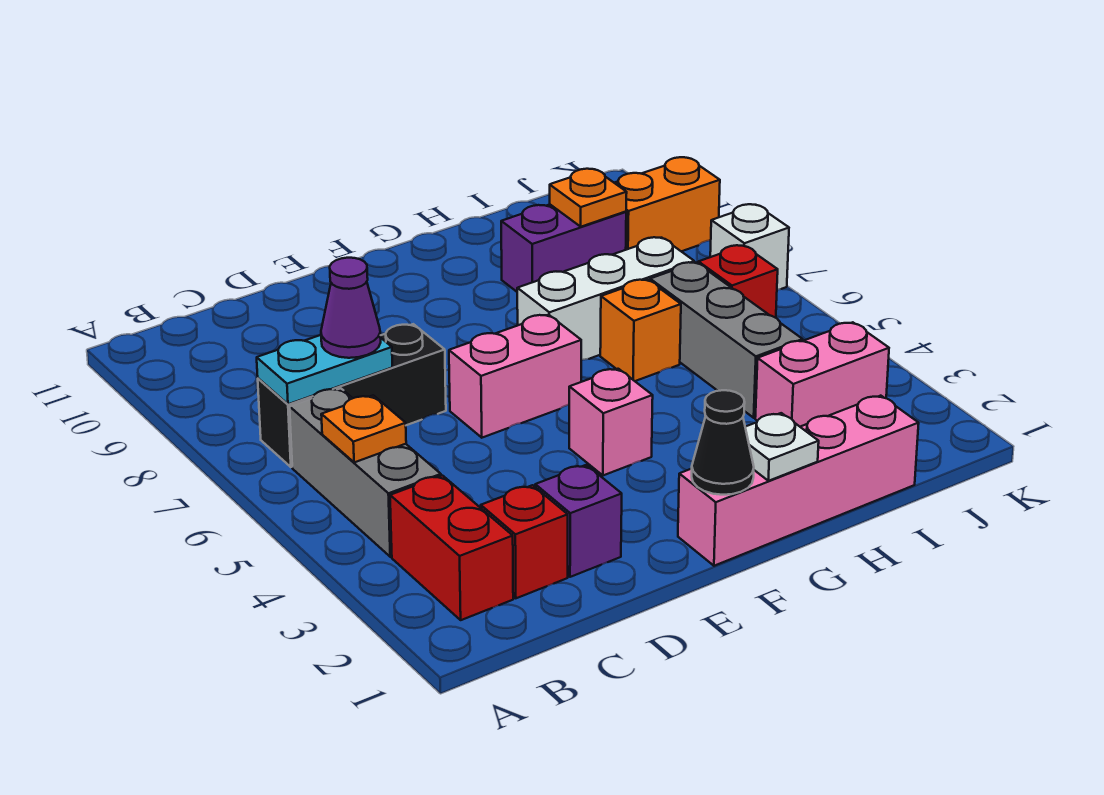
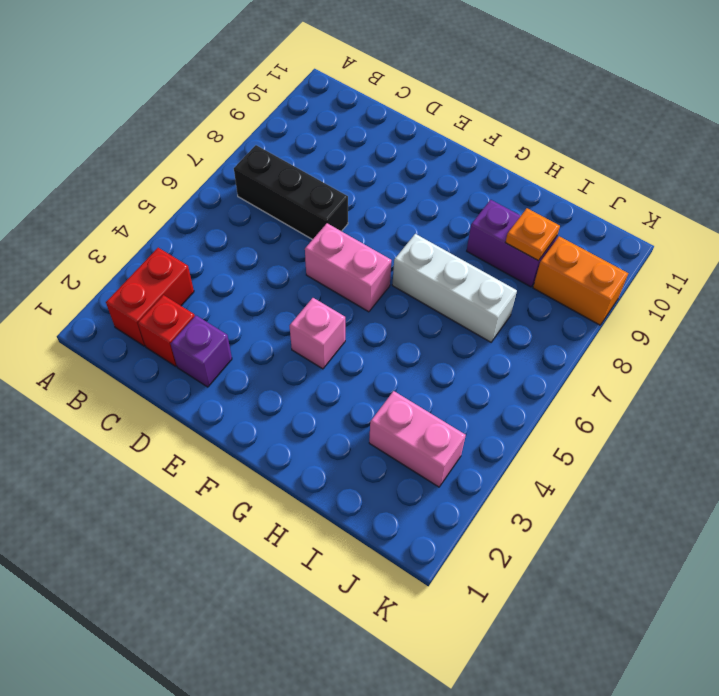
none -> grey brick B4:B6 level 1
none -> pink brick F1:I1 level 1
none -> orange brick H6 level 1

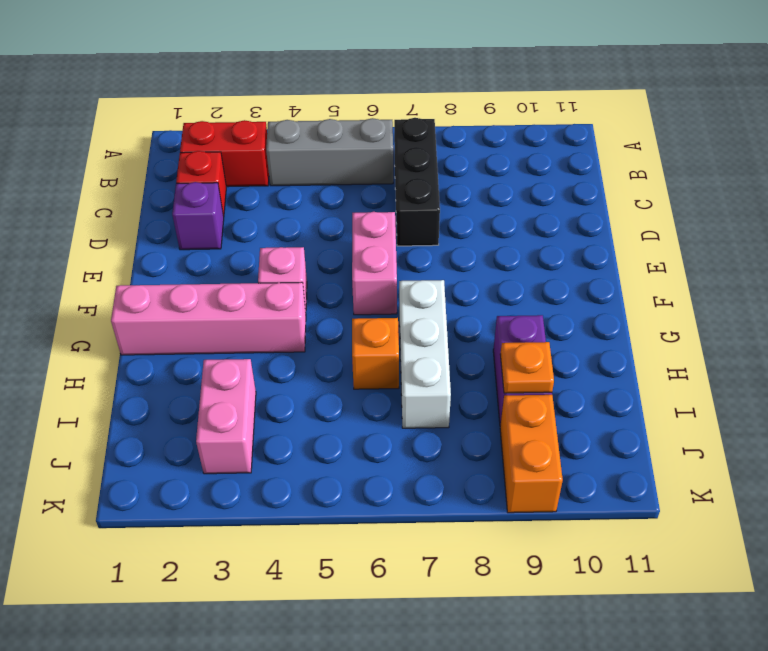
pink brick G1:G4 level 1 -> pink brick F1:I1 level 1
none -> grey brick I4:I6 level 1
none -> red brick J6 level 1
none -> white brick K7 level 1

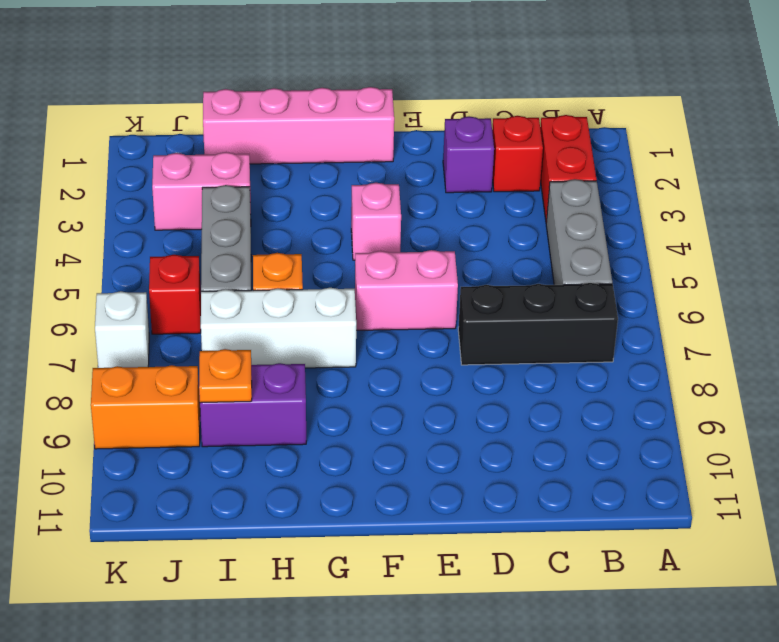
none -> orange plate B5 level 2
none -> cyan plate B7:C7 level 2
none -> black cone F1 level 2

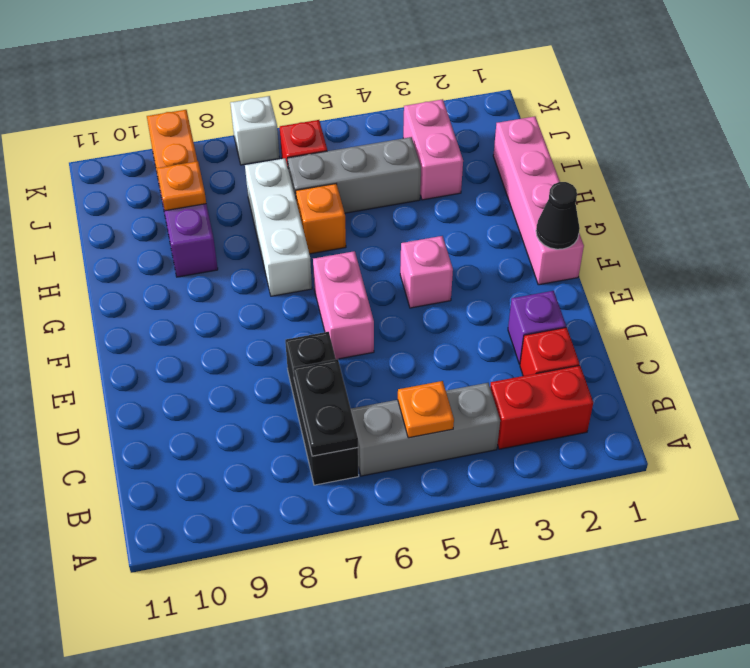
black plate B7:C7 level 2 -> cyan plate B7:C7 level 2
none -> white plate G1 level 2
none -> purple cone C7 level 3

